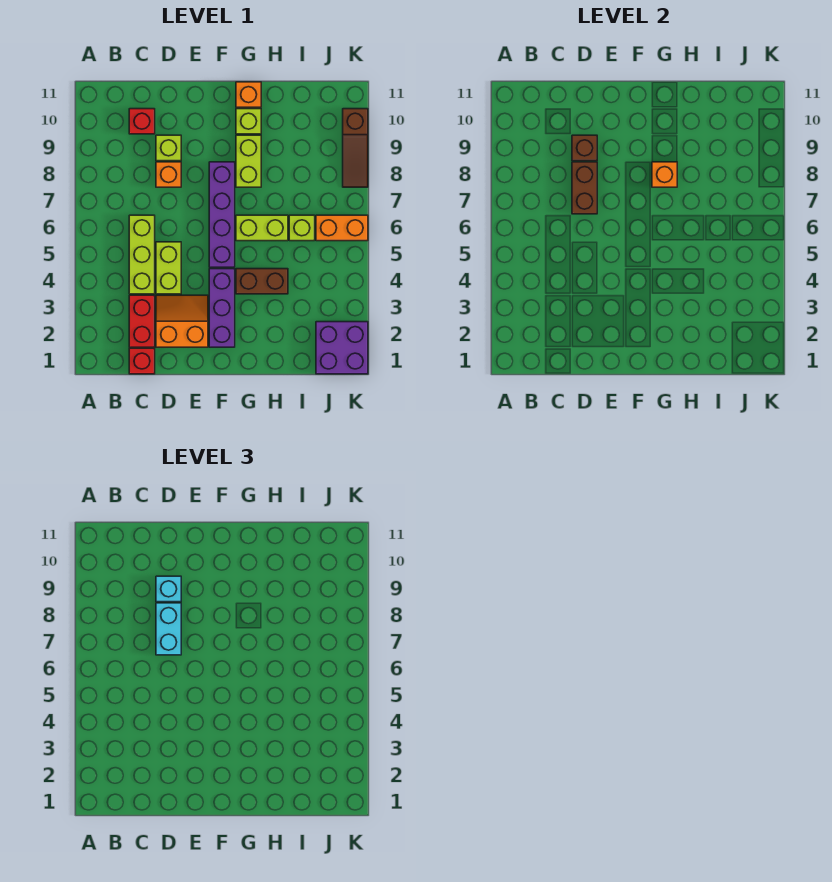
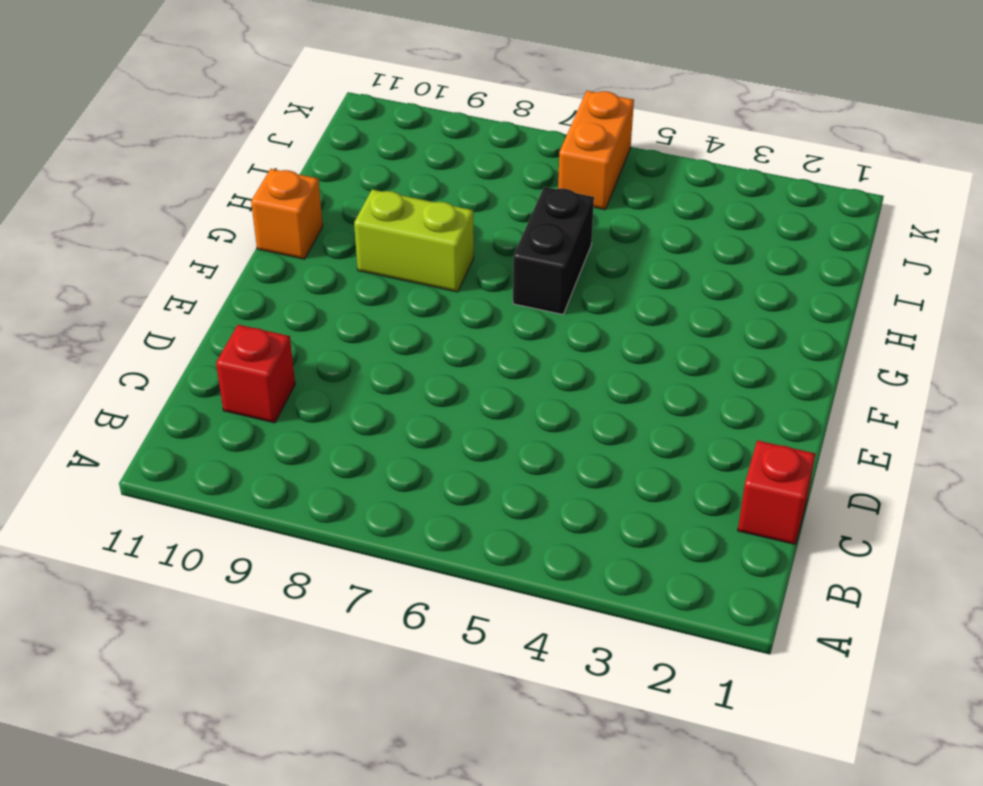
black brick G6:H6 level 1 -> lime brick G6:H6 level 1
none -> red brick C2:C3 level 1
none -> lime brick C4:C6 level 1
none -> orange slope D2:E3 level 1 top 2

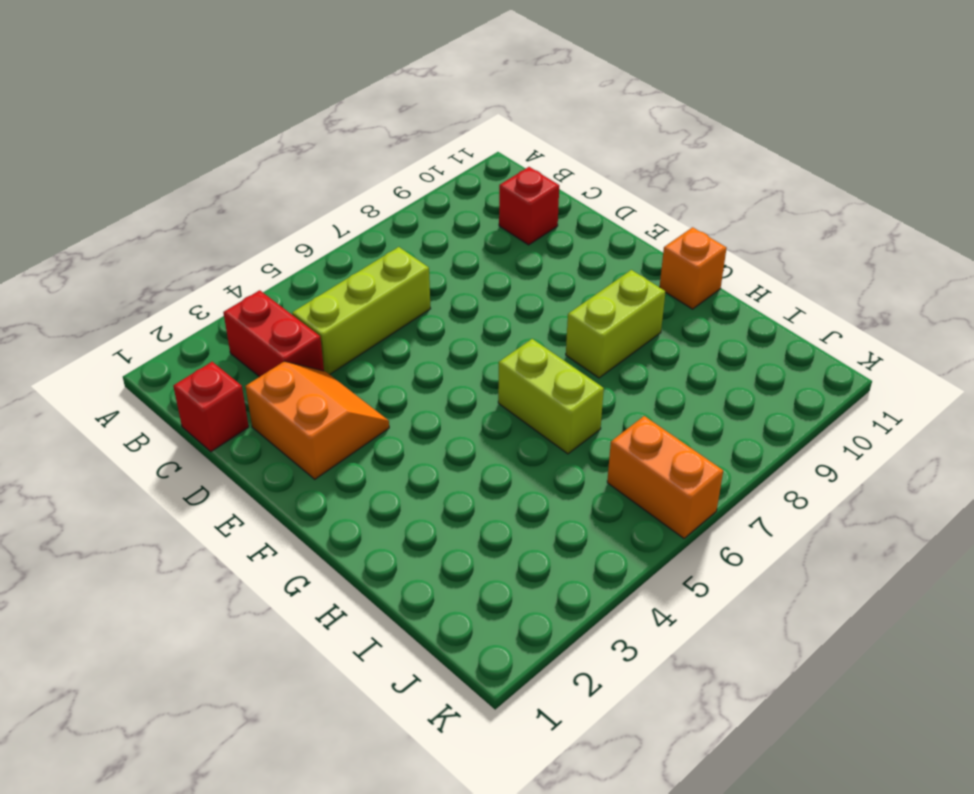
red brick B3:C3 level 1 -> red brick C2:C3 level 1
none -> lime brick D4:D5 level 1
none -> orange brick D8 level 1
none -> lime brick D9 level 1

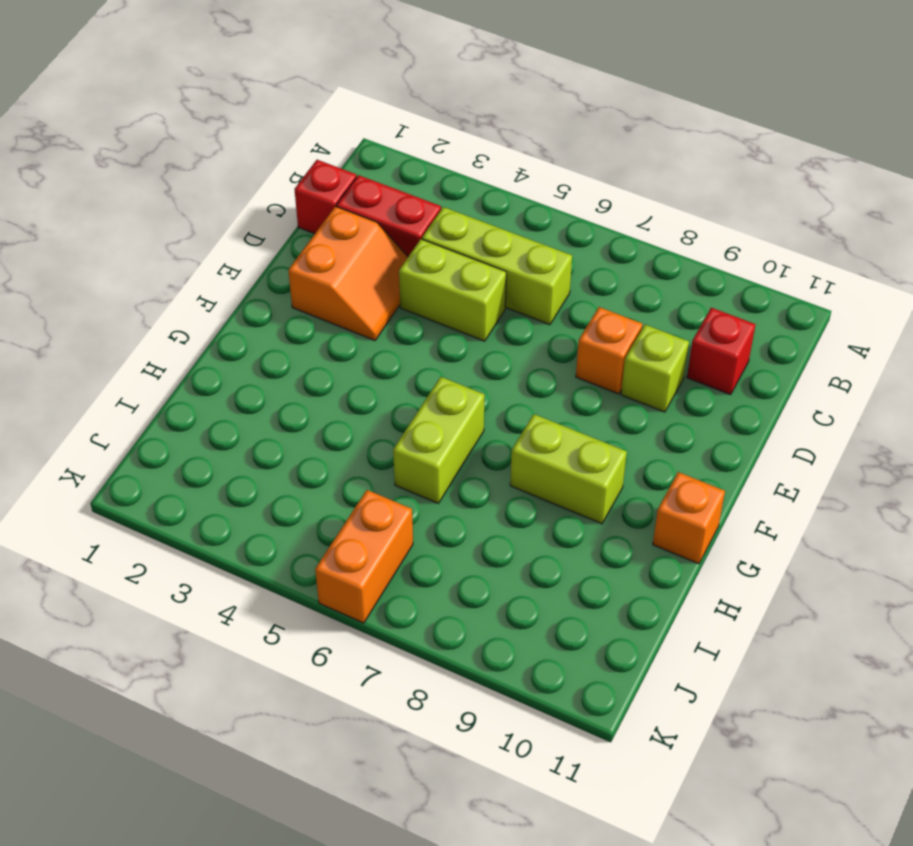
none -> purple brick F2:F4 level 1
none -> purple brick F5:F8 level 1
none -> brown brick G4:H4 level 1

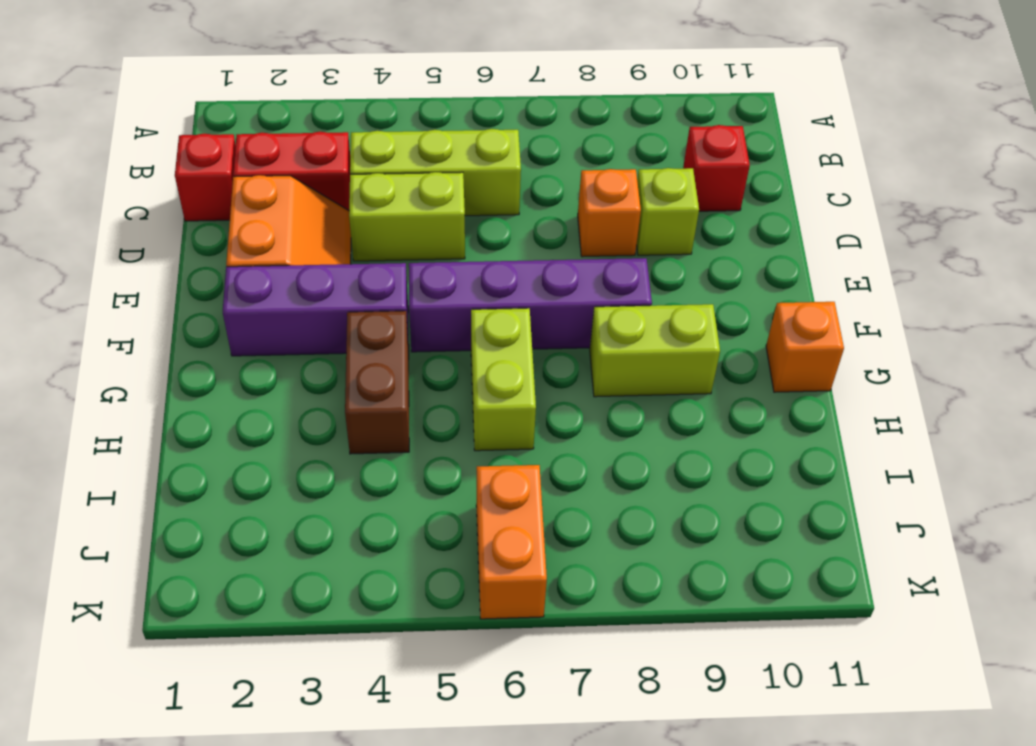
none -> lime brick G10 level 1
none -> lime brick I6 level 1
none -> purple brick J1:K2 level 1

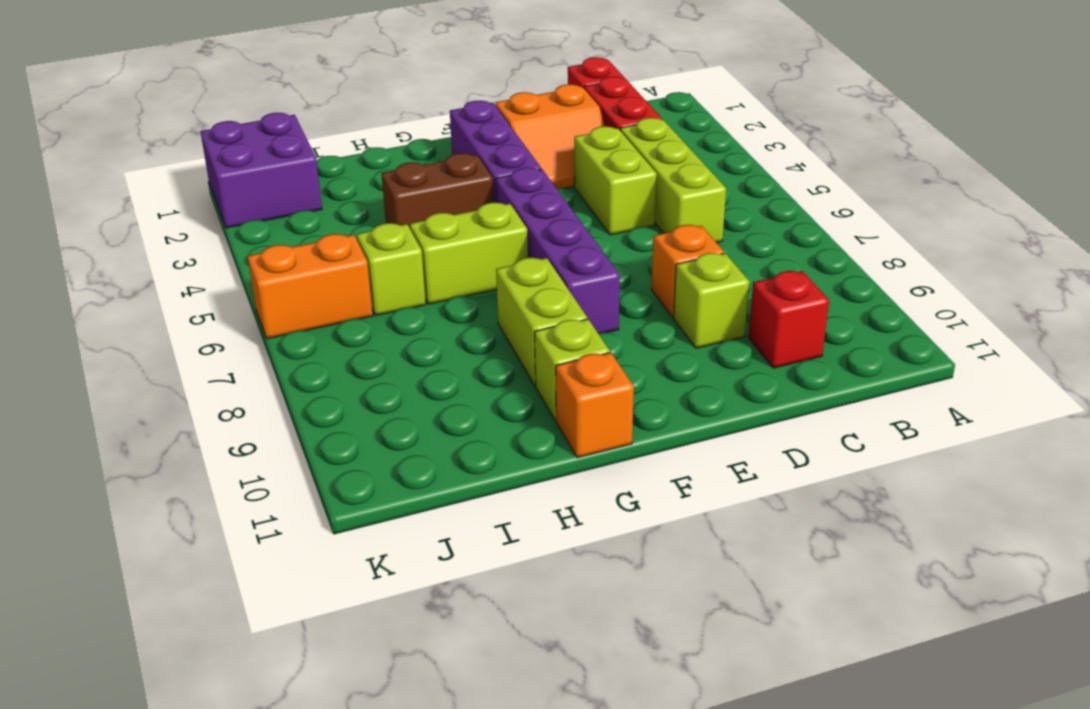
none -> brown slope K8:K10 level 1 top 10
none -> brown brick D7:D8 level 2
none -> brown brick D9 level 2

